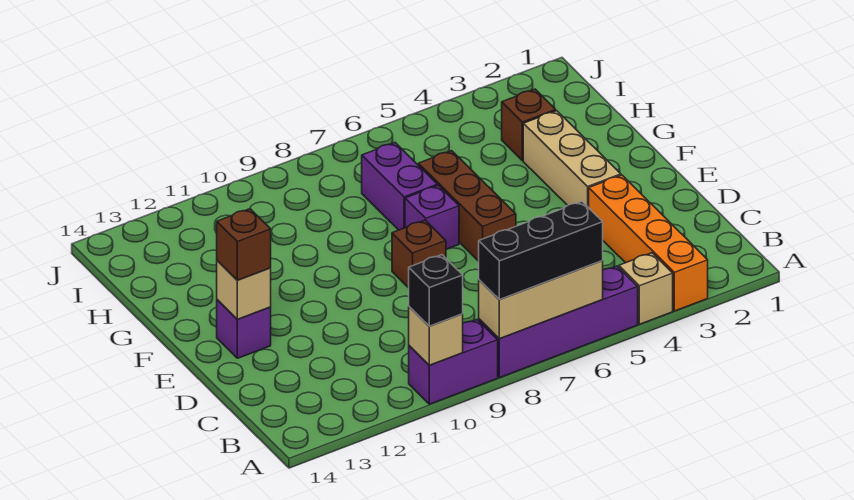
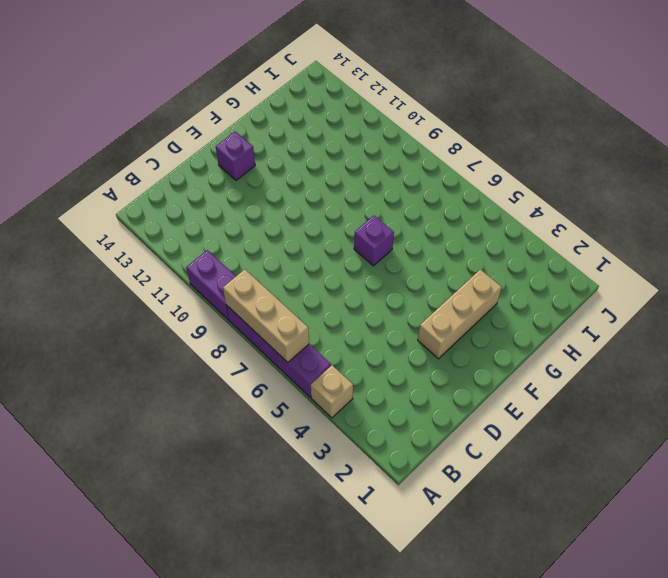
none -> orange brick A3:D3 level 1
none -> brown brick E6:G6 level 1
none -> brown brick E8 level 1

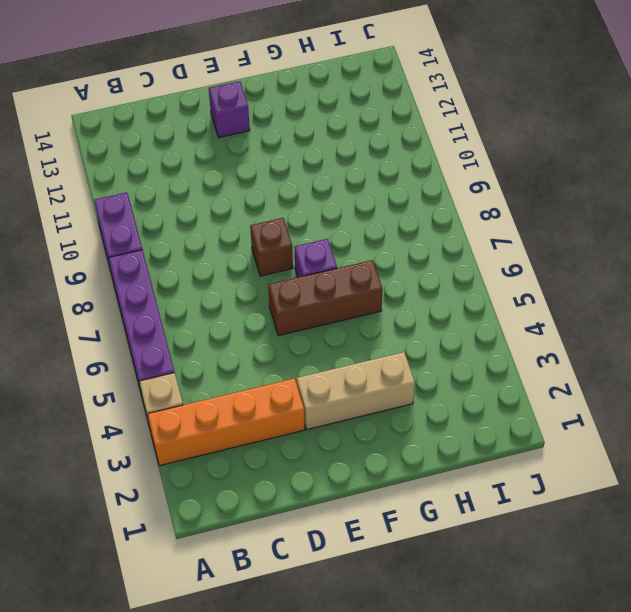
none -> purple brick G7:H7 level 1
none -> brown brick H3 level 1
none -> tan brick A6:A8 level 2

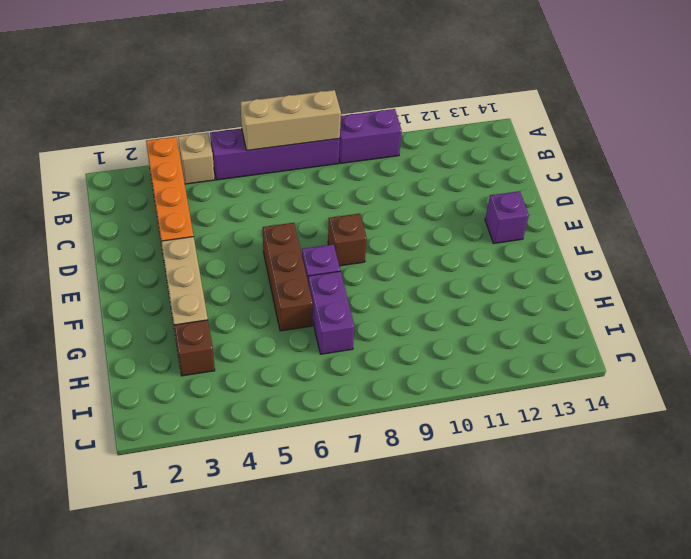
none -> tan brick A10 level 2
none -> tan brick E13 level 2
none -> black brick A6:A8 level 3

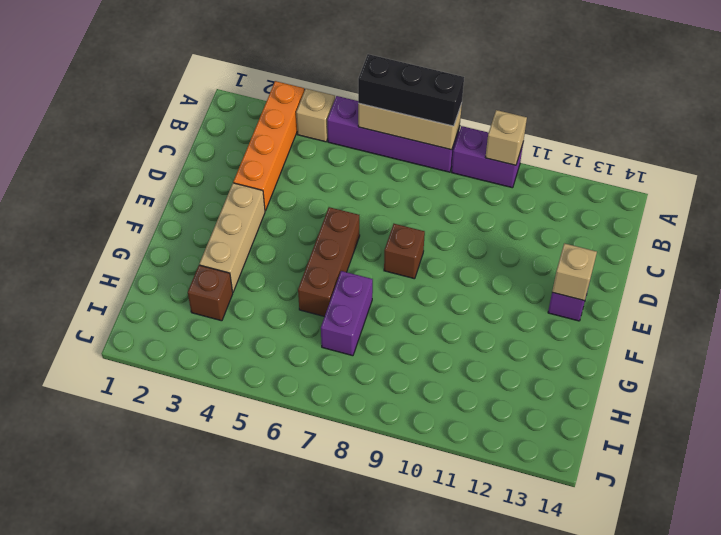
none -> purple brick F7 level 1
none -> black brick A10 level 3
none -> brown brick E13 level 3

